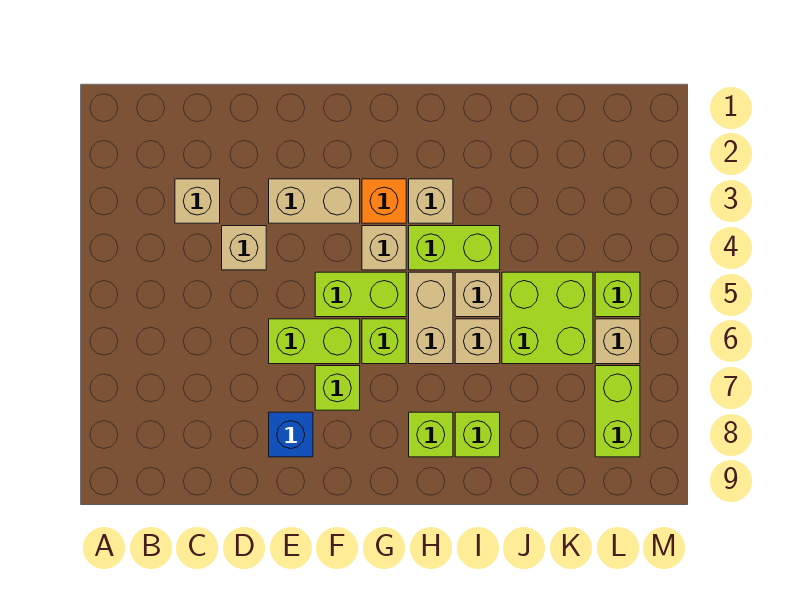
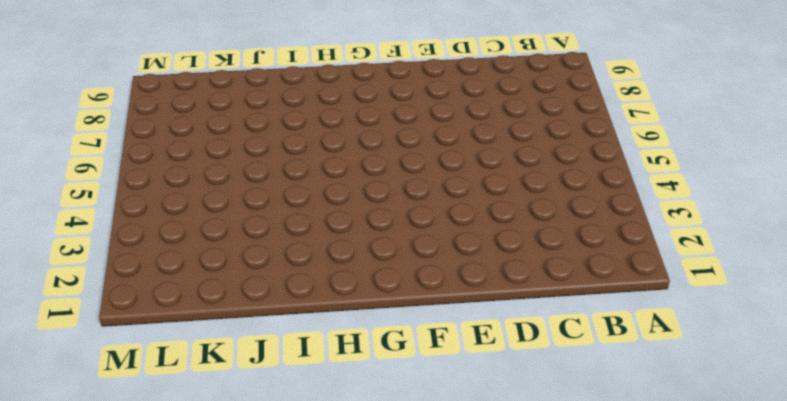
none -> tan brick C3 level 1
none -> tan brick D4 level 1
none -> tan brick E3:F3 level 1

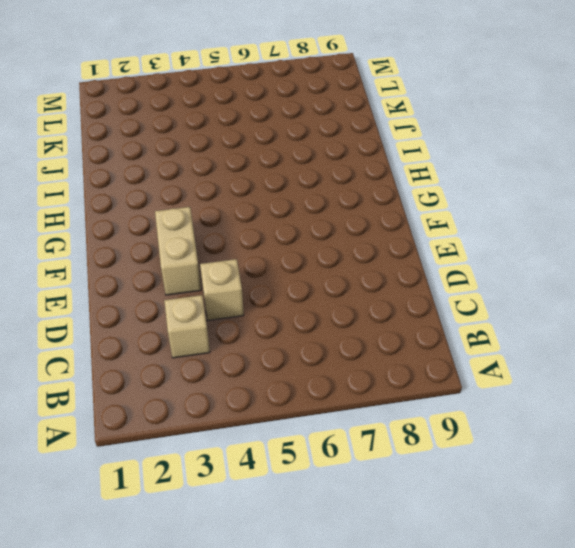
none -> lime brick E6:F6 level 1
none -> blue brick E8 level 1
none -> lime brick F5:G5 level 1

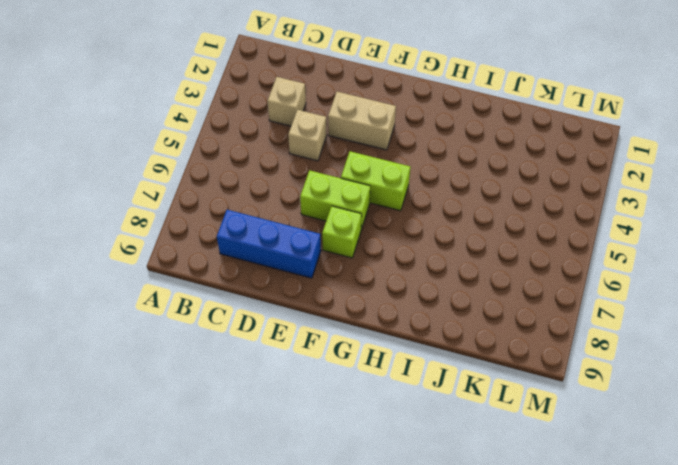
blue brick C8:E8 level 1 -> blue brick E8 level 1
none -> orange brick G3 level 1
none -> tan brick G4 level 1
none -> lime brick G6 level 1

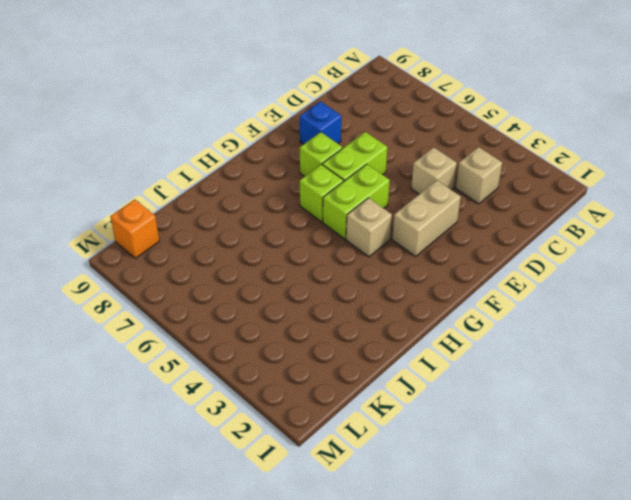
orange brick L9 level 1 -> orange brick G3 level 1
none -> tan brick H3 level 1
none -> lime brick H4:I4 level 1
none -> tan brick H5:H6 level 1

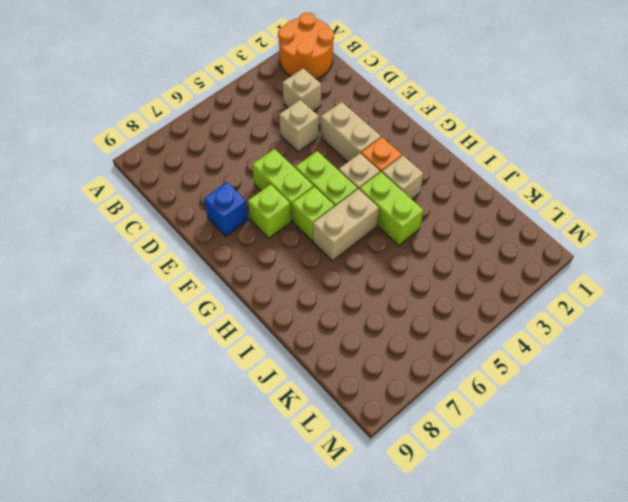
orange round brick A1:B2 level 1 -> none
none -> lime brick H8 level 1
none -> tan brick I5 level 1
none -> tan brick I6 level 1

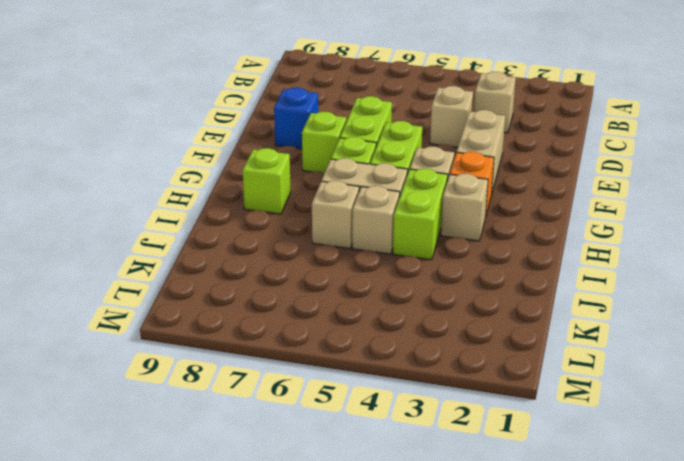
none -> lime brick I8 level 1
none -> lime brick J5:K6 level 1
none -> lime brick L5 level 1

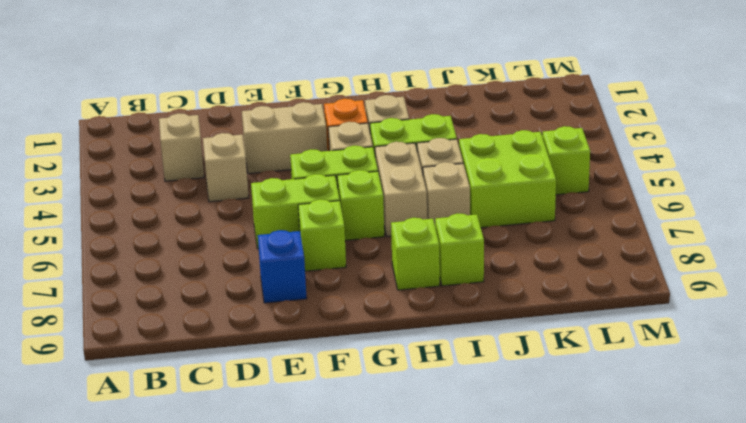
none -> tan brick L6 level 1
none -> lime brick L7:L8 level 1

